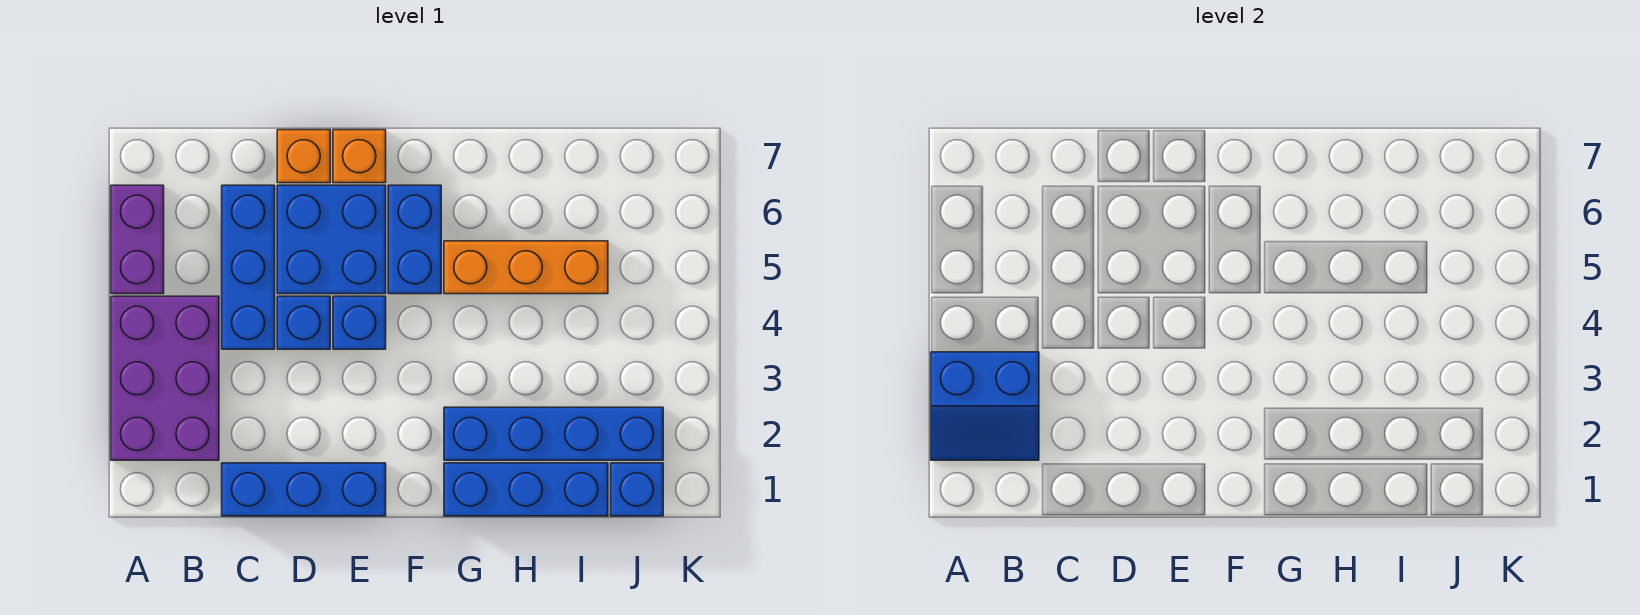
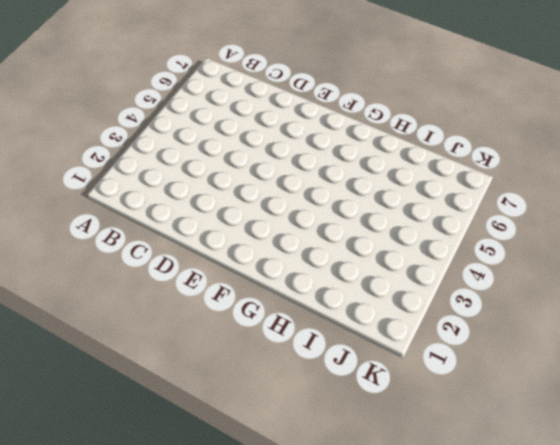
none -> purple brick A2:B4 level 1
none -> purple brick A5:A6 level 1
none -> blue brick C1:E1 level 1

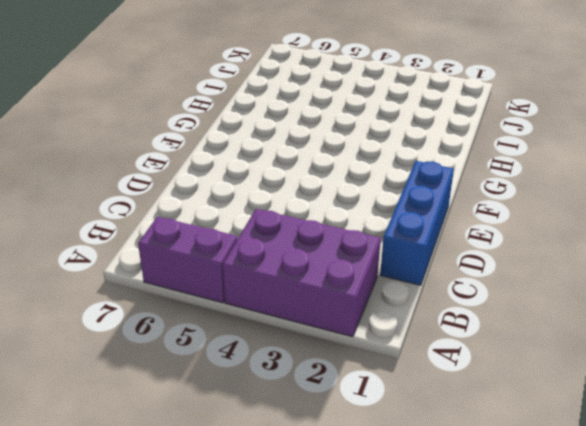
none -> blue brick C4:C6 level 1
none -> blue brick D4 level 1
none -> blue brick D5:E6 level 1

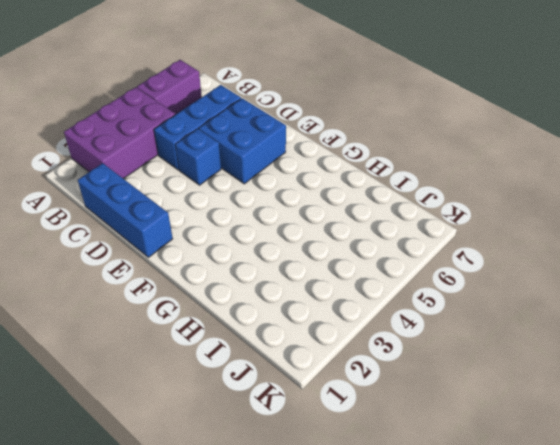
none -> orange brick D7 level 1
none -> blue brick E4 level 1
none -> orange brick E7 level 1

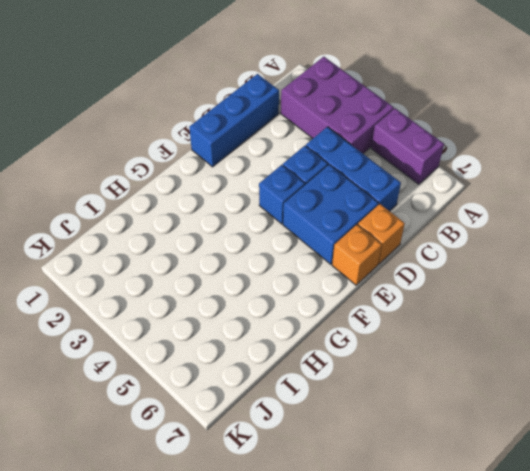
none -> blue brick F5:F6 level 1
none -> blue brick G1:I1 level 1
none -> blue brick G2:J2 level 1

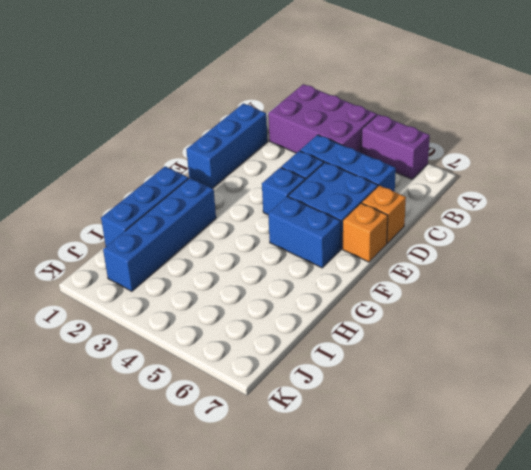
none -> orange brick G5:I5 level 1
none -> blue brick J1 level 1
none -> blue slope A2:B3 level 2 top 3

